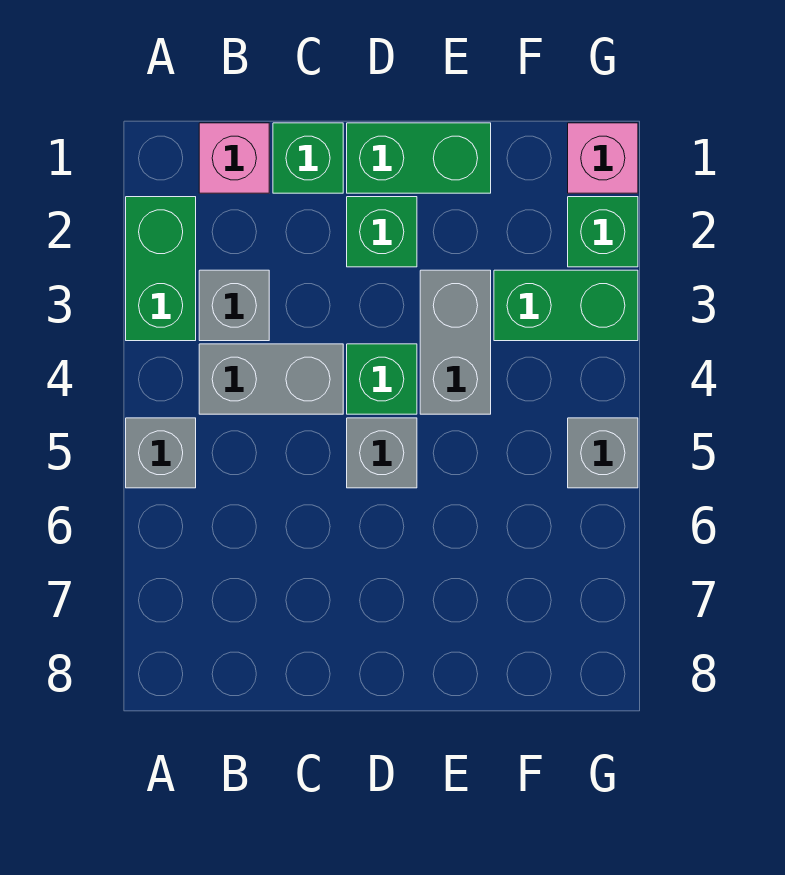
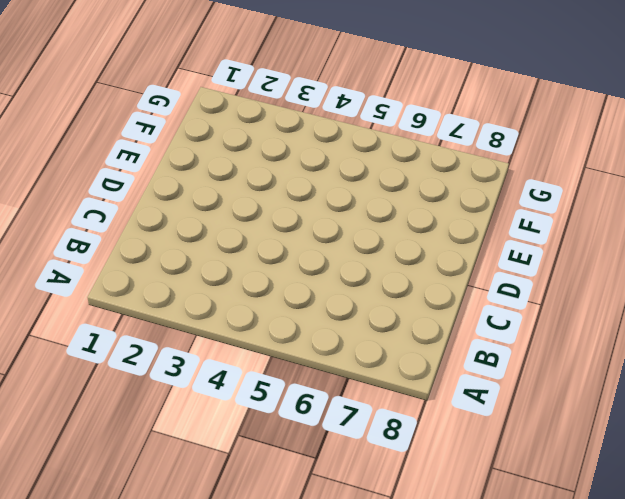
none -> green brick A2:A3 level 1
none -> grey brick A5 level 1
none -> pink brick B1 level 1

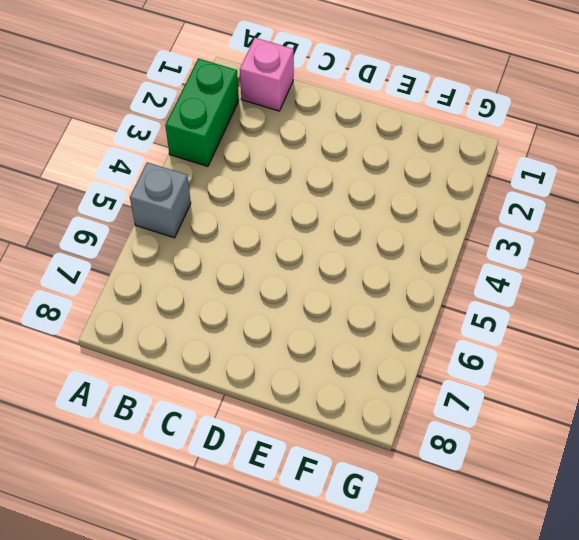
none -> grey brick B3 level 1
none -> grey brick B4:C4 level 1
none -> green brick C1 level 1

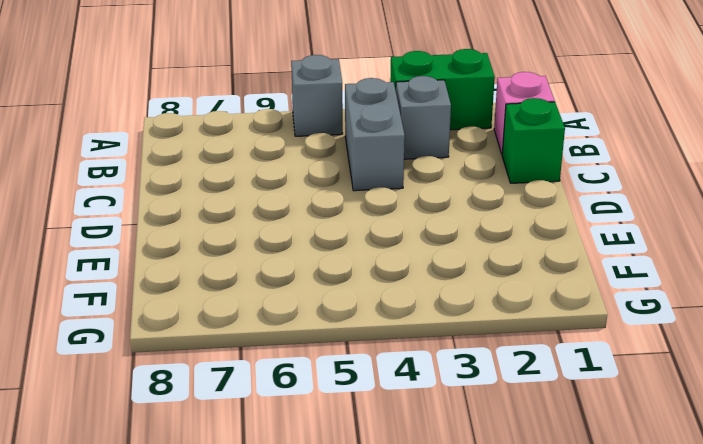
none -> green brick D1:E1 level 1
none -> green brick D2 level 1
none -> green brick D4 level 1

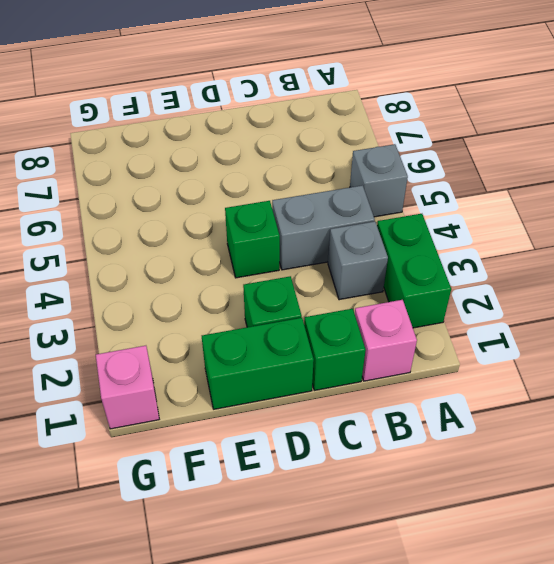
none -> grey brick D5 level 1
none -> grey brick E3:E4 level 1
none -> green brick F3:G3 level 1

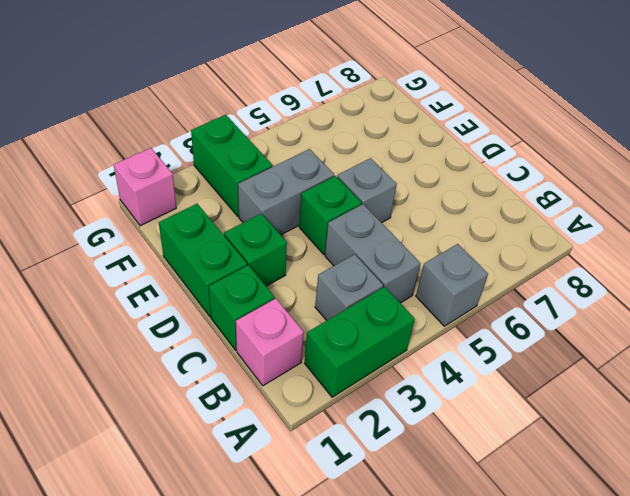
none -> green brick G2 level 1
none -> grey brick G5 level 1

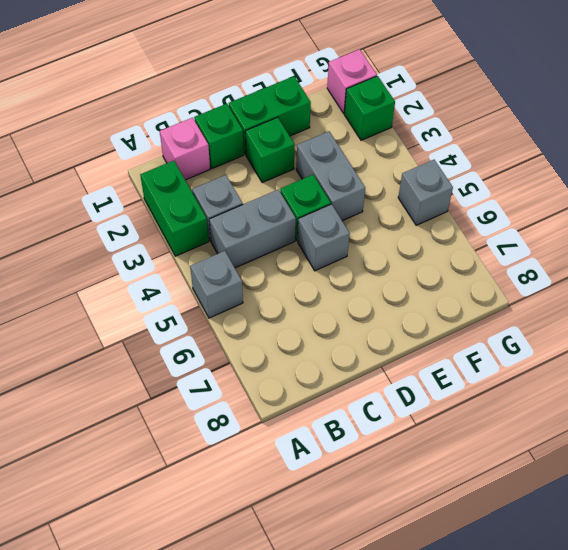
none -> green brick F3:G3 level 1

